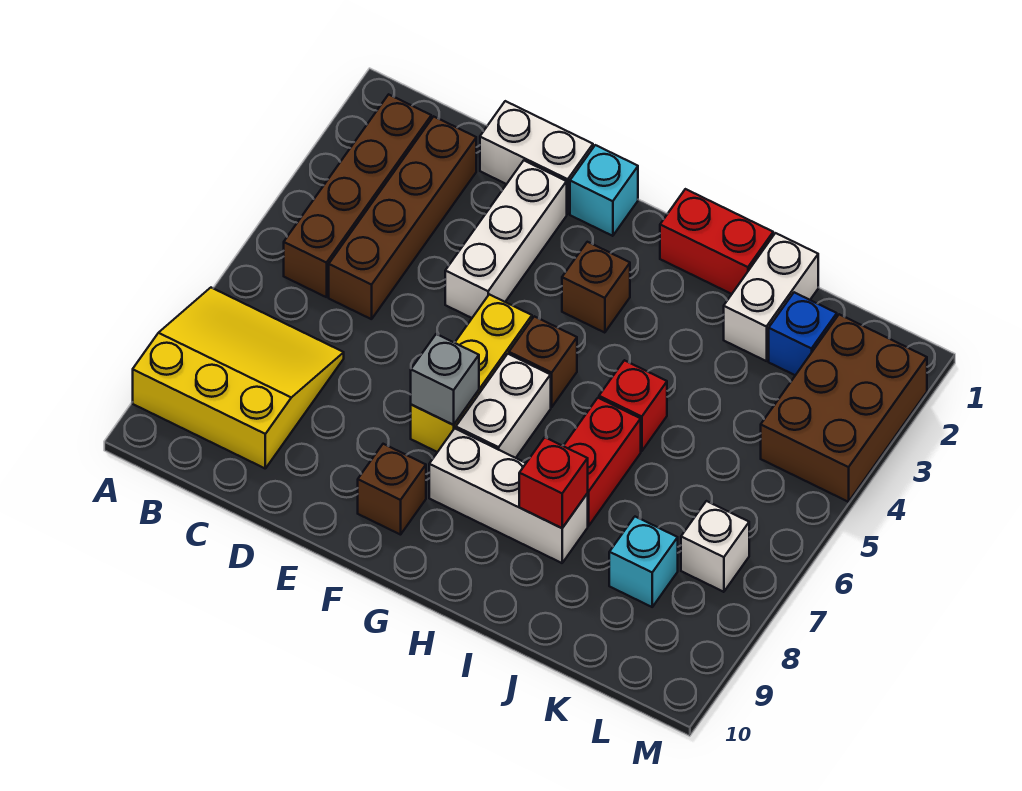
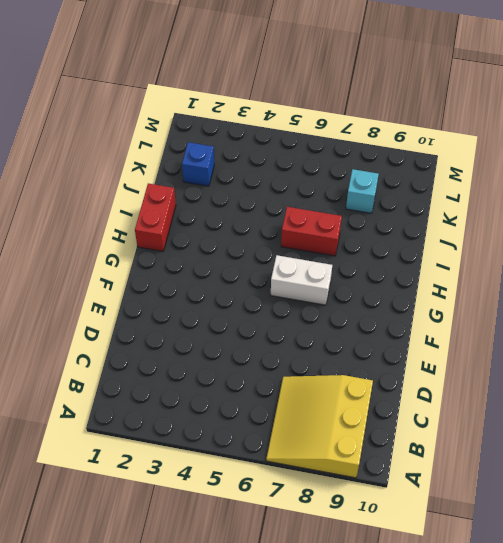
none -> brown brick B2:B5 level 1
none -> brown brick C2:C5 level 1
none -> white brick D1:E1 level 1

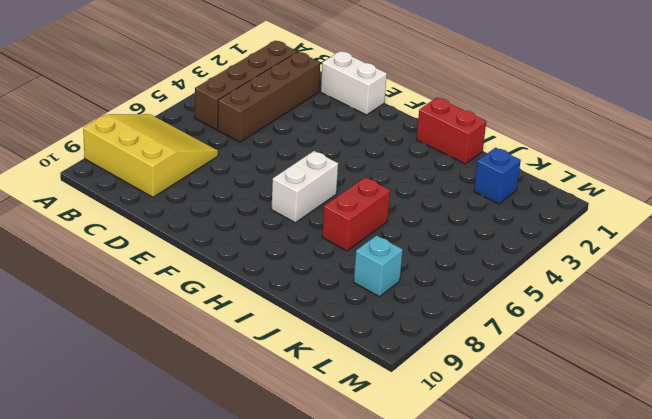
none -> white brick E2:E4 level 1
none -> cyan brick F1 level 1
none -> yellow brick F5:F7 level 1

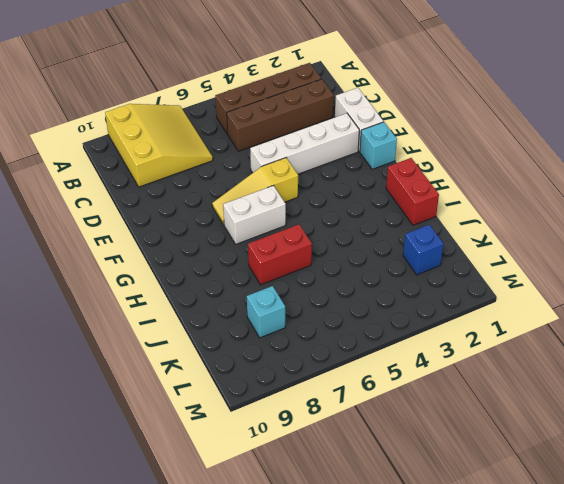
white brick E2:E5 level 1 -> white brick E2:E4 level 1
yellow slope F5:F7 level 1 top 5 -> yellow brick F5:F7 level 1
none -> brown brick F9 level 1
none -> brown brick G3 level 1
none -> brown brick G5 level 1

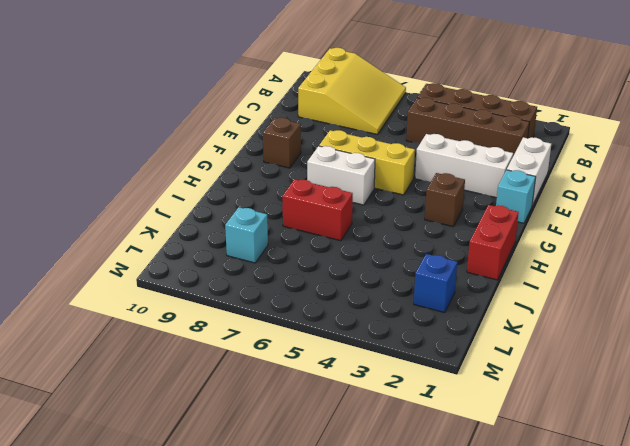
none -> brown brick G5 level 1
none -> white brick G8:I8 level 1
none -> red brick I5 level 1

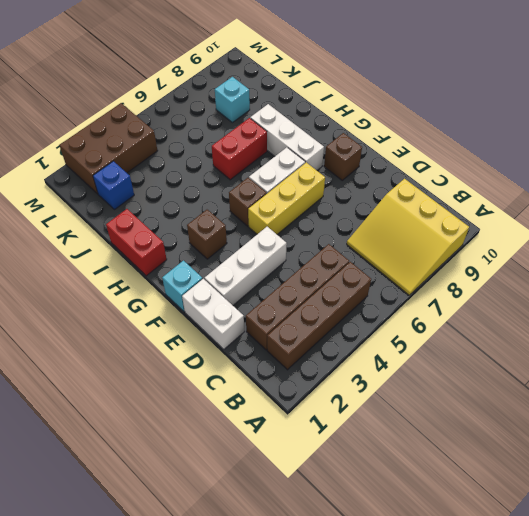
none -> red brick I5 level 1
none -> white brick J1:J2 level 1
none -> white brick L7 level 1

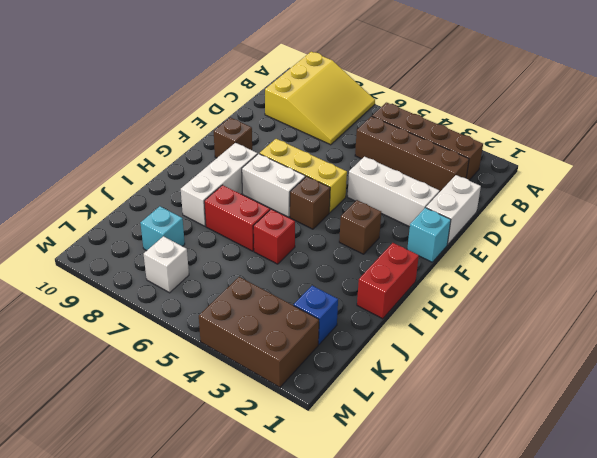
none -> white brick J1:J2 level 1
none -> grey brick F7 level 2
none -> red brick I8 level 2

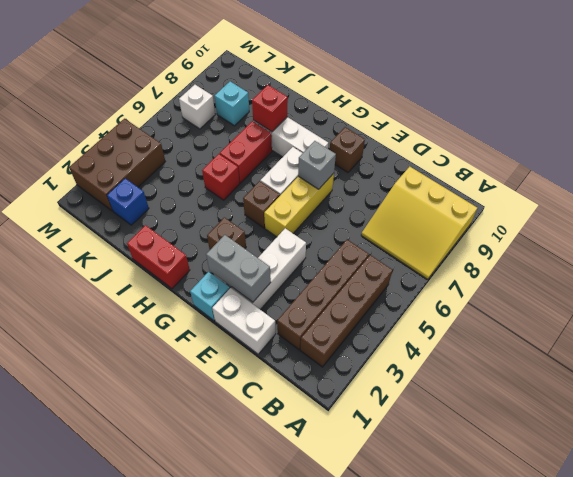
grey brick E2:F2 level 2 -> none
none -> white brick J1:J2 level 1

